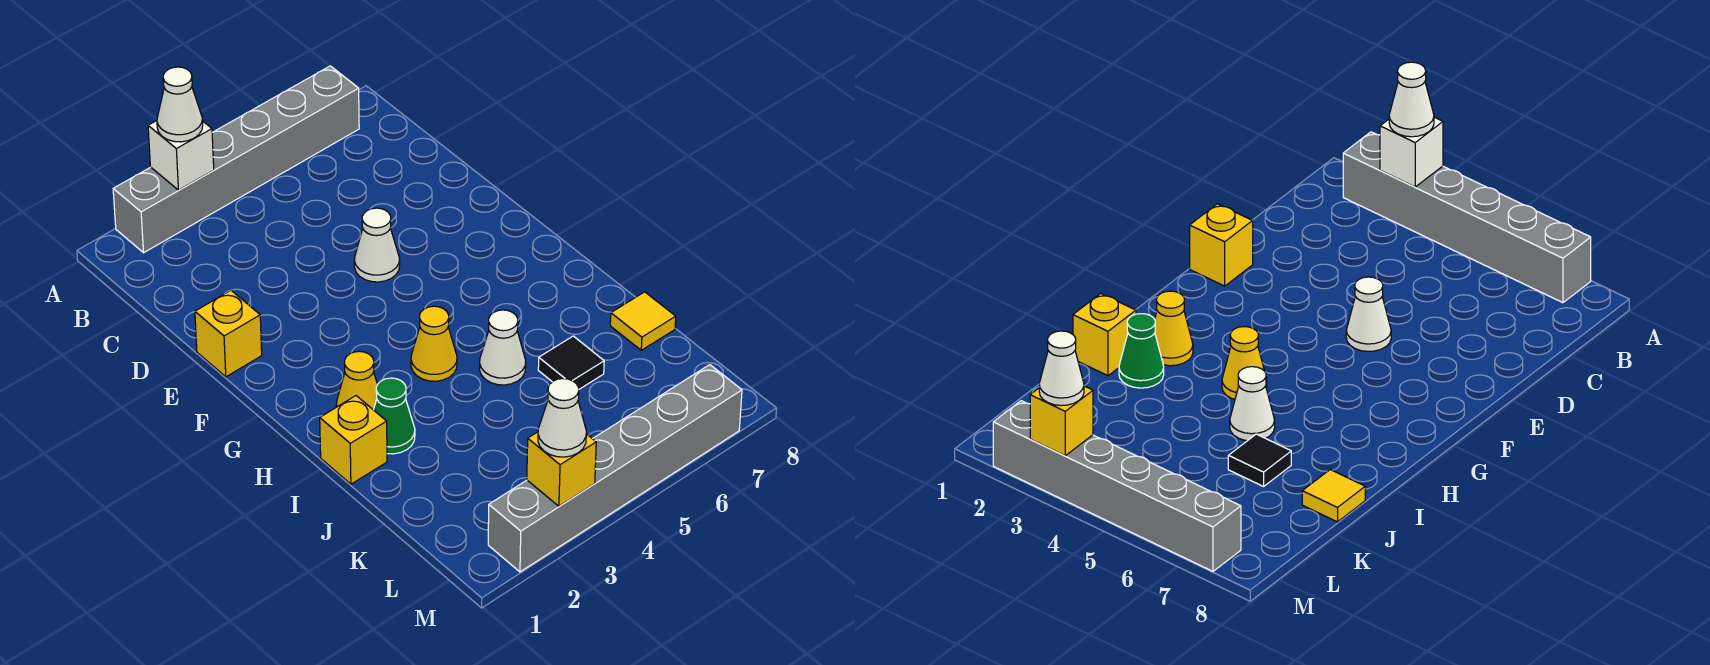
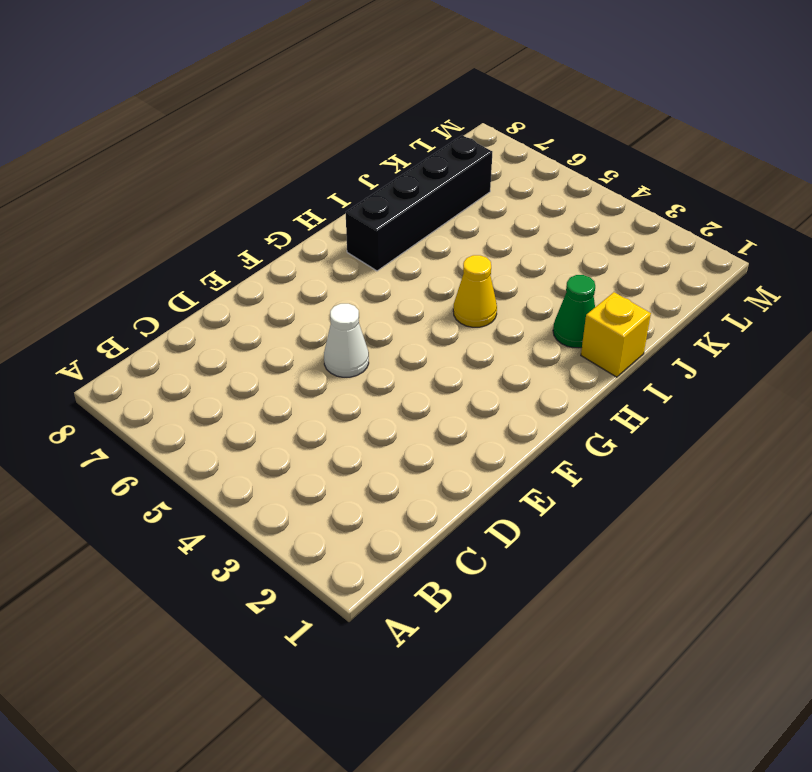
black brick H7:K7 level 1 -> none
none -> grey brick A2:A7 level 1
none -> yellow brick E1 level 1
none -> yellow cone H2 level 1

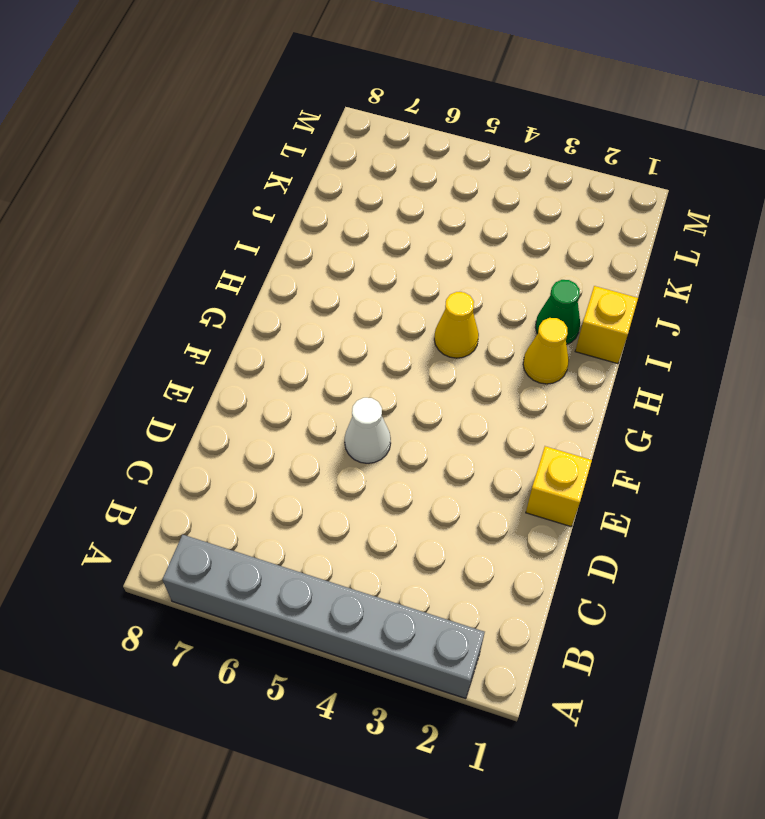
none -> white cone I5 level 1
none -> black tile J6 level 1
none -> yellow tile J8 level 1

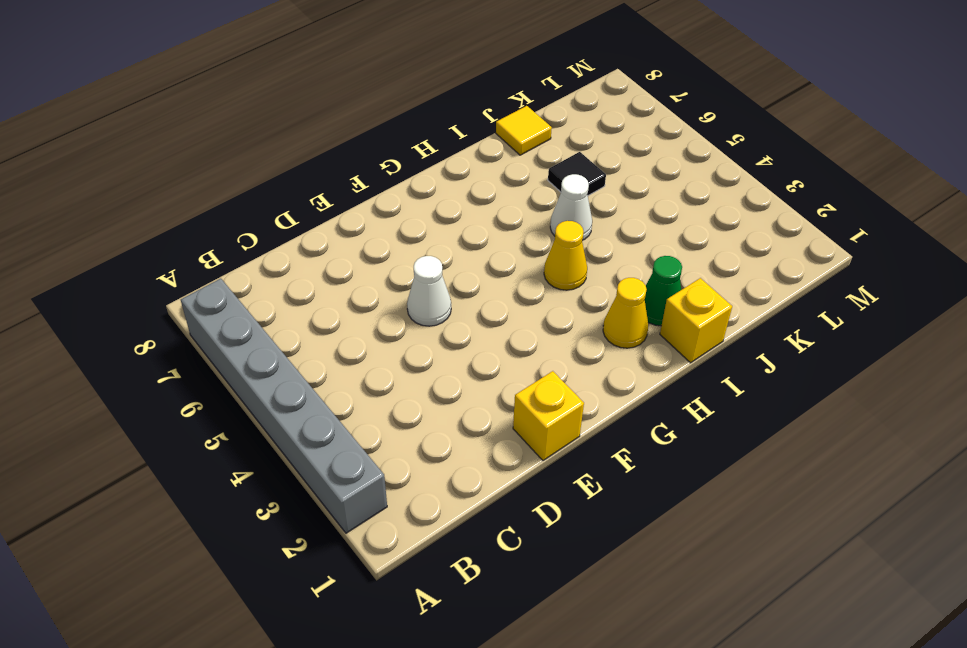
none -> grey brick M2:M7 level 1
none -> white brick A3 level 2
none -> yellow brick M3 level 2

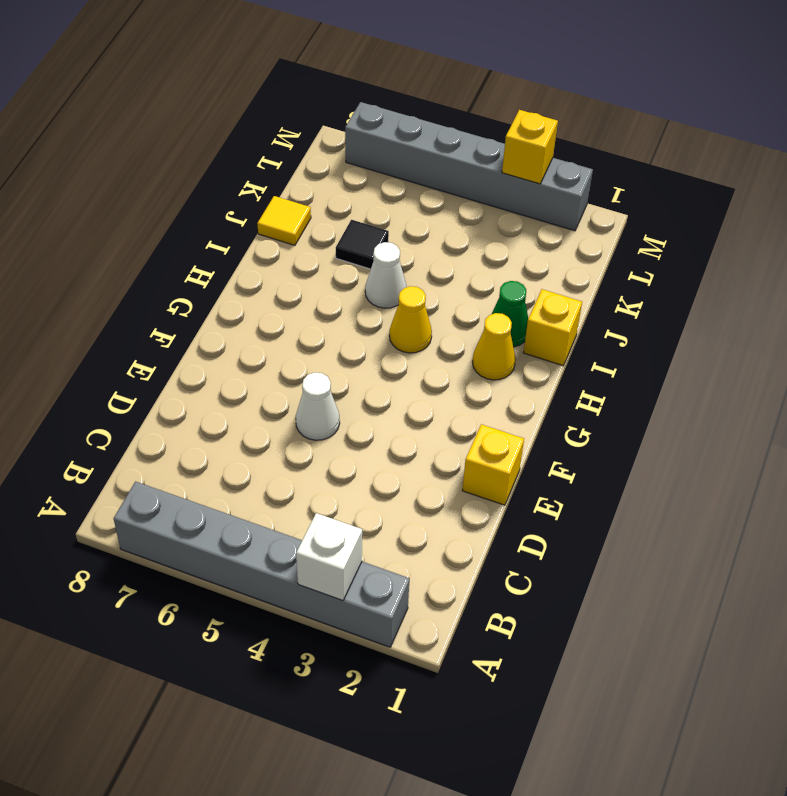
none -> white cone A3 level 3
none -> white cone M3 level 3

